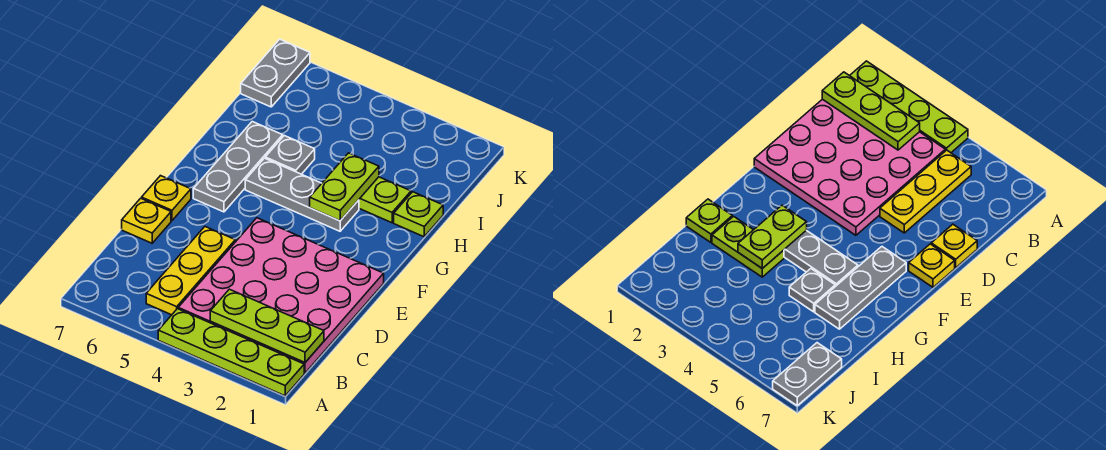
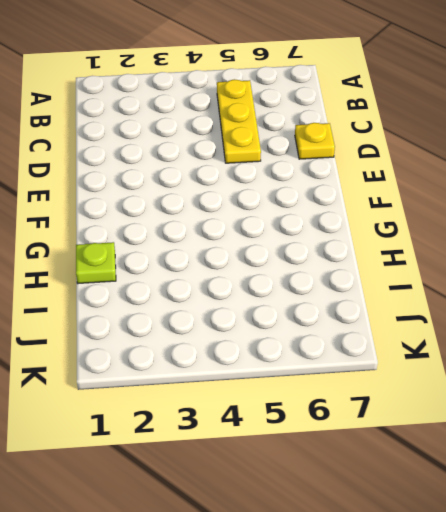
none -> lime plate A1:A4 level 1
none -> pink plate B1:E4 level 1
none -> yellow plate E7 level 1

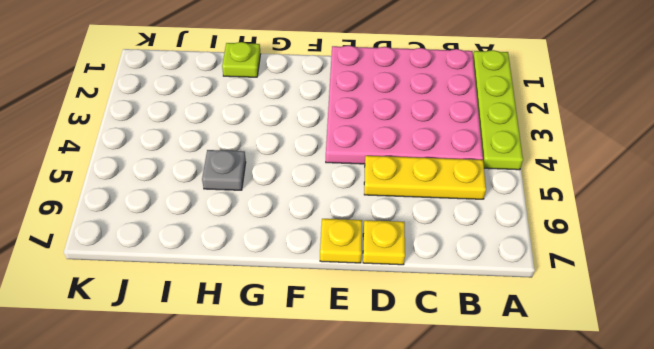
none -> grey plate F6:H6 level 1
none -> grey plate G3:G5 level 1
none -> lime plate H2:H3 level 1

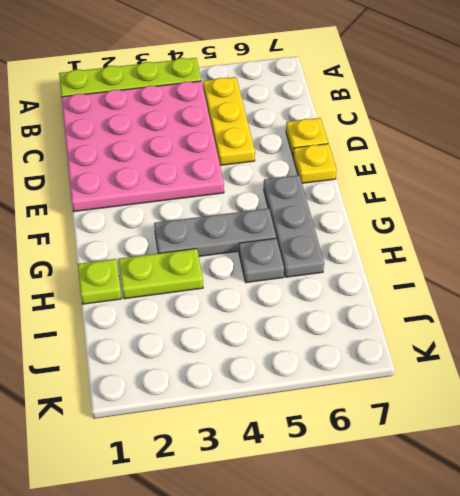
none -> grey plate J7:K7 level 1
none -> lime plate B1:B3 level 2
none -> lime plate G3:H3 level 2

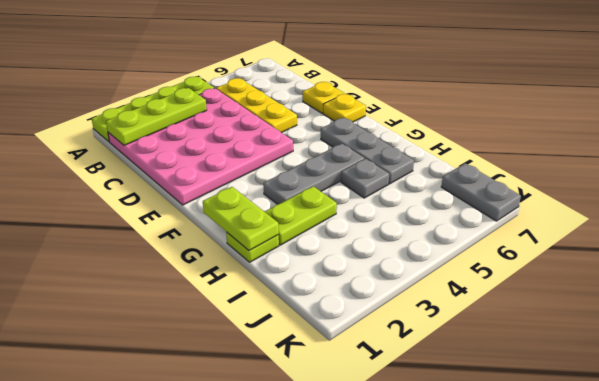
lime plate G1:H1 level 2 -> lime plate G3:H3 level 2

